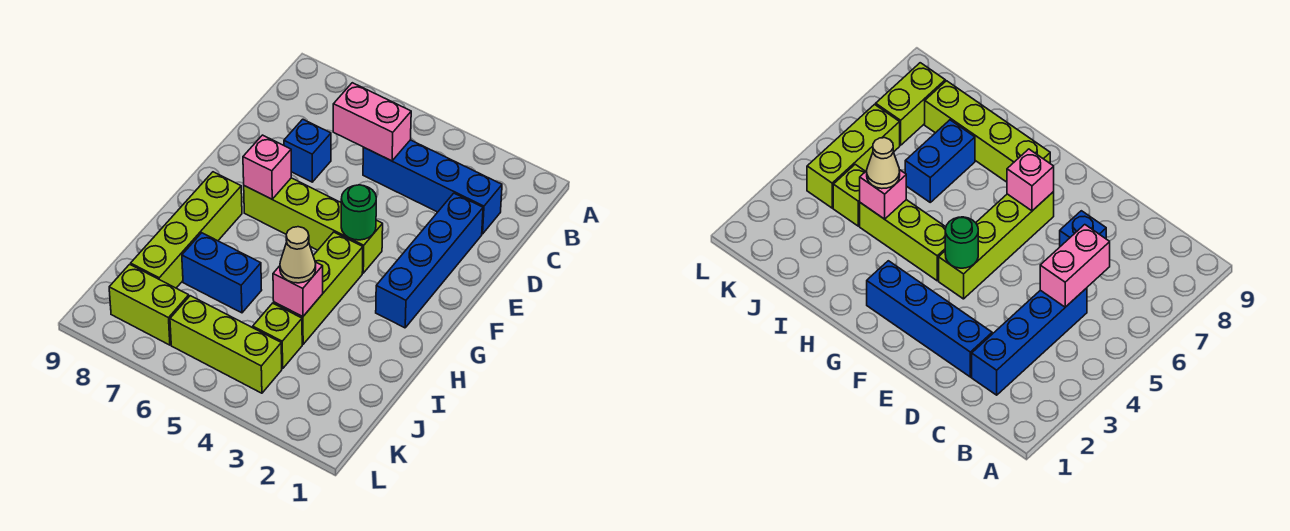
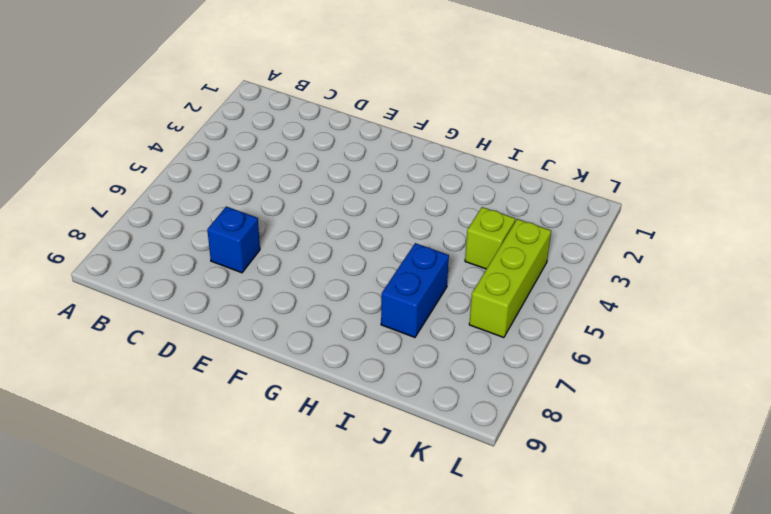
none -> blue brick C2:C5 level 1
none -> blue brick D2:G2 level 1
none -> lime brick F4:F7 level 1

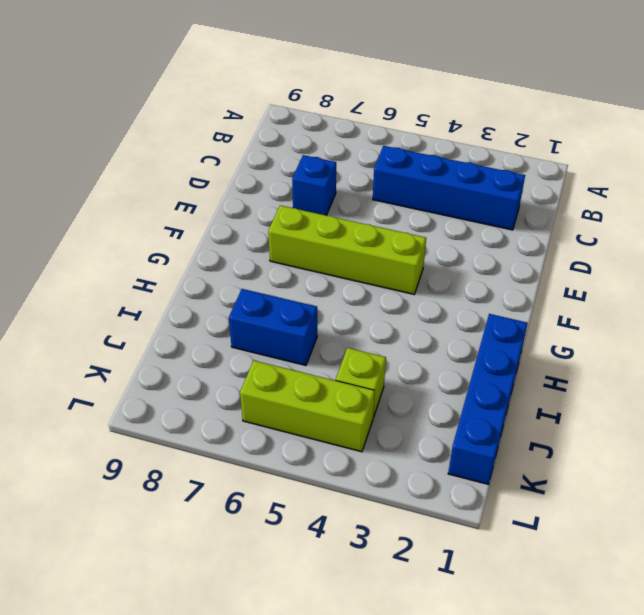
blue brick H1:K1 level 1 -> blue brick D2:G2 level 1
none -> lime brick G4:I4 level 1
none -> lime brick G8:J8 level 1
none -> lime brick K7:K8 level 1

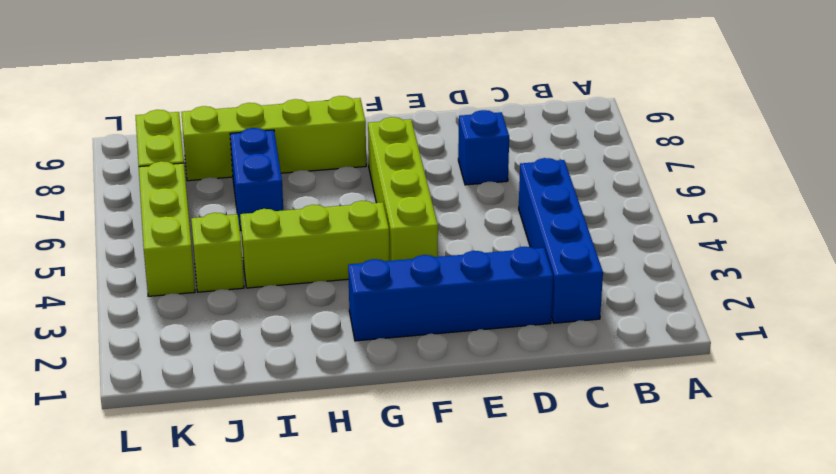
none -> pink brick C5:C6 level 2
none -> green round brick F4 level 2
none -> pink brick F7 level 2

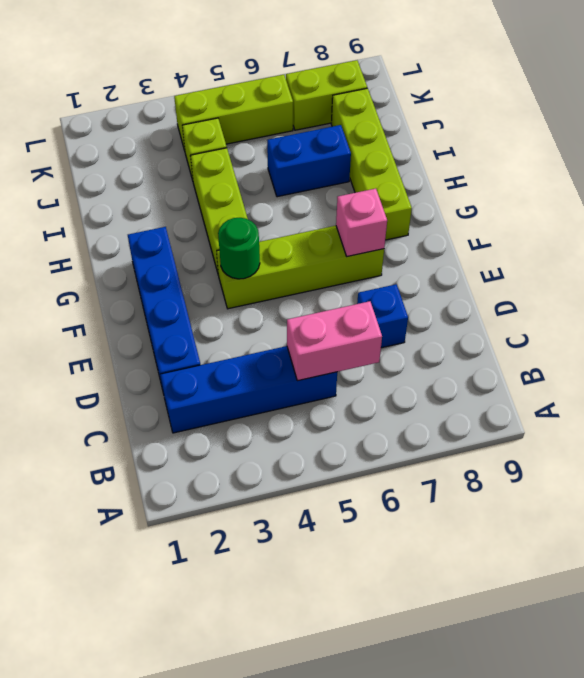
none -> pink brick I4 level 2
none -> tan cone I4 level 3

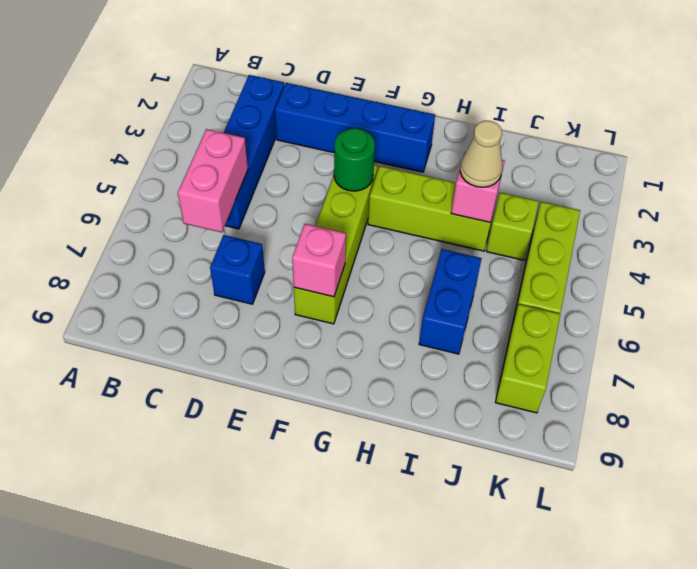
none -> lime brick G8:J8 level 1

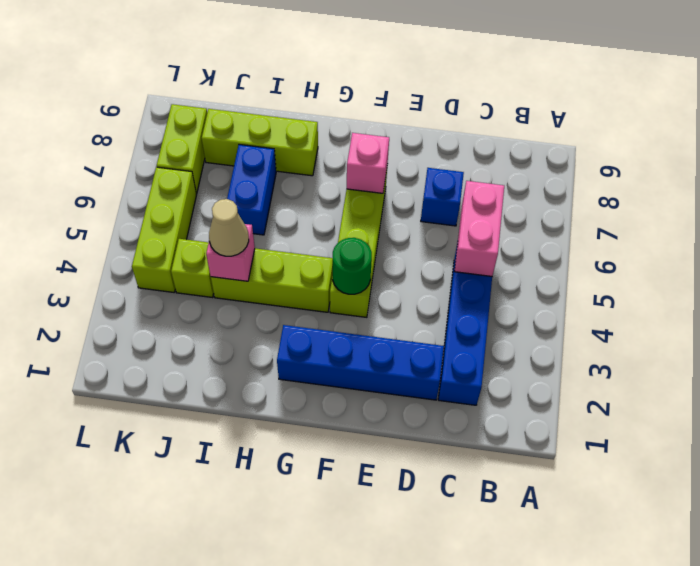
lime brick H8:J8 level 1 -> lime brick G8:J8 level 1

